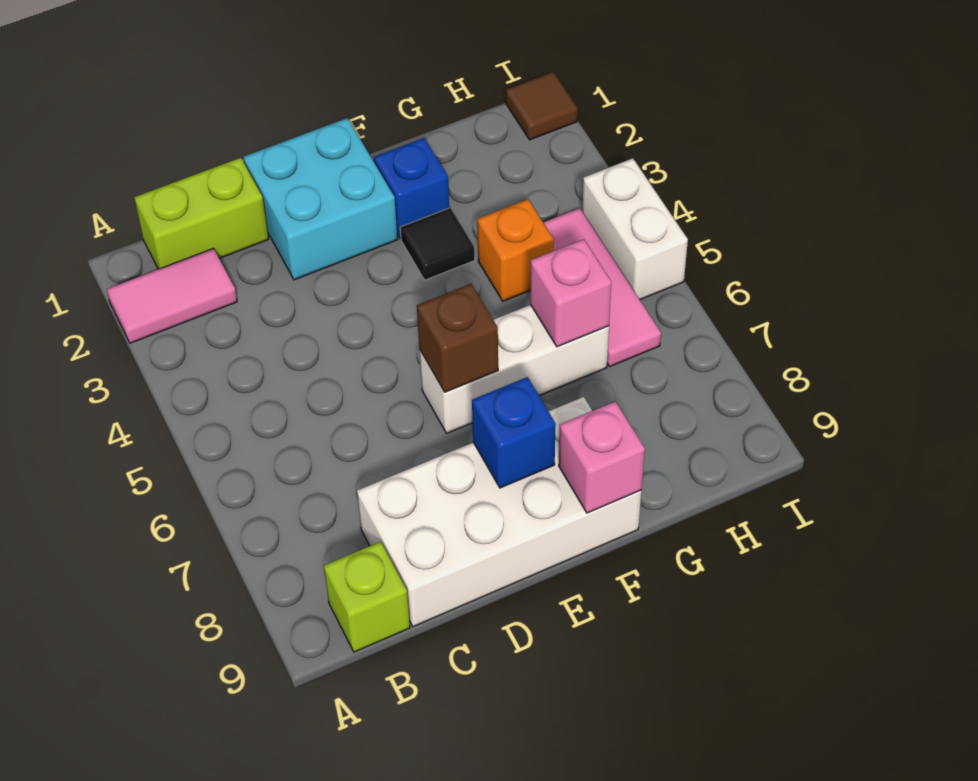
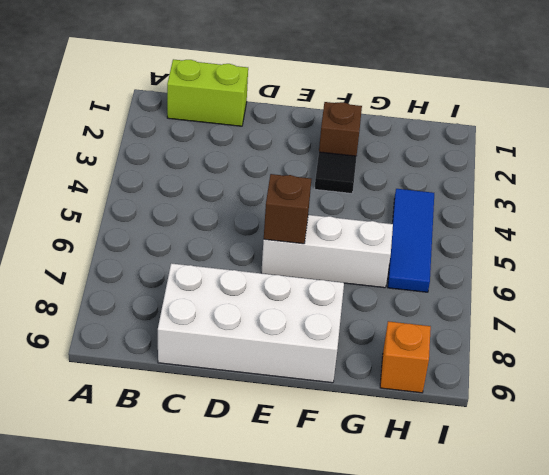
brown brick F2 level 1 -> blue brick F2 level 1
blue tile H4:H6 level 1 -> pink tile H4:H6 level 1
orange brick H9 level 1 -> orange brick G4 level 1
none -> pink tile A2:B2 level 1
none -> lime brick B9 level 1
none -> cyan brick D1:E2 level 1

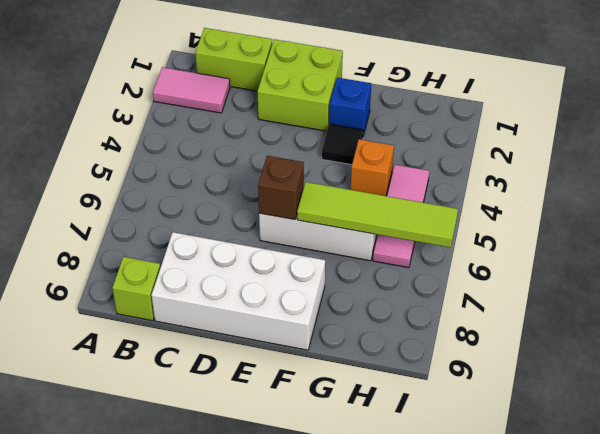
lime brick D1:E2 level 1 -> cyan brick D1:E2 level 1
lime tile F6:I6 level 2 -> pink brick G6 level 2
none -> brown tile I1 level 1
none -> white brick I4:I5 level 1
none -> blue brick E8 level 2

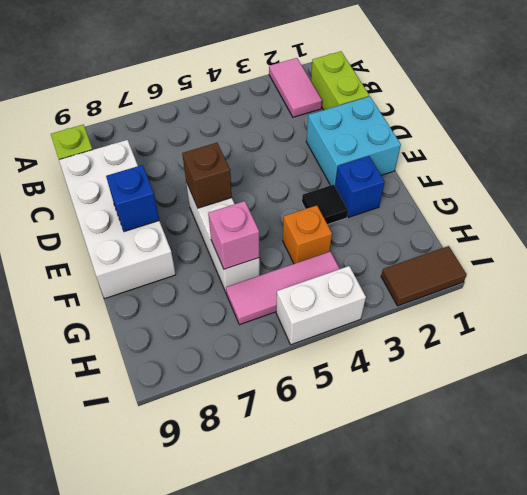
brown tile I1:I2 level 1 -> brown tile I1 level 1
none -> pink brick F9 level 2

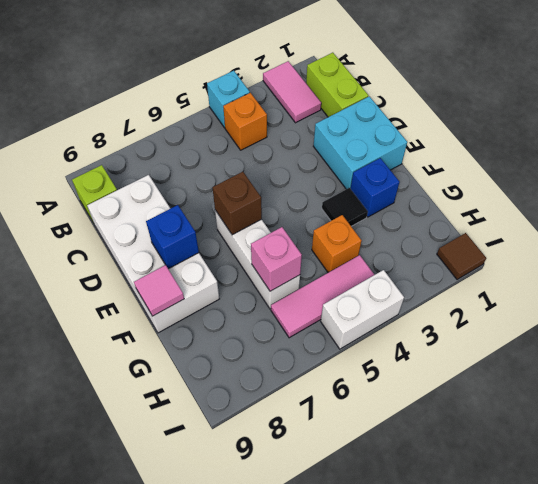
cyan brick A4 level 1 -> none
orange brick B4 level 1 -> none
pink tile F9 level 2 -> pink brick F9 level 2

